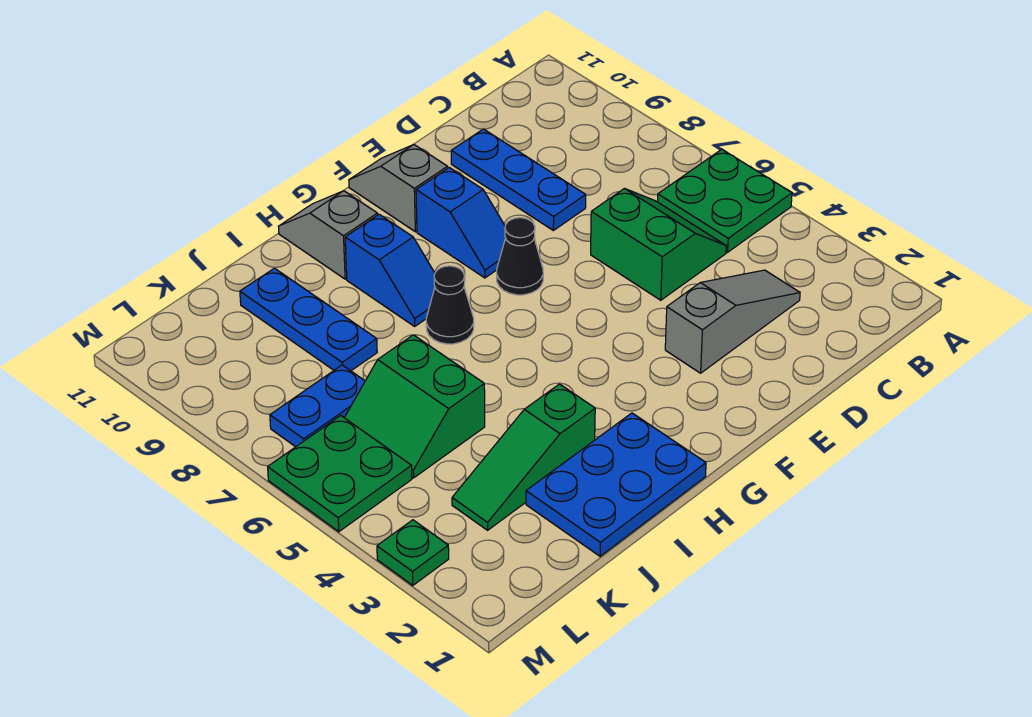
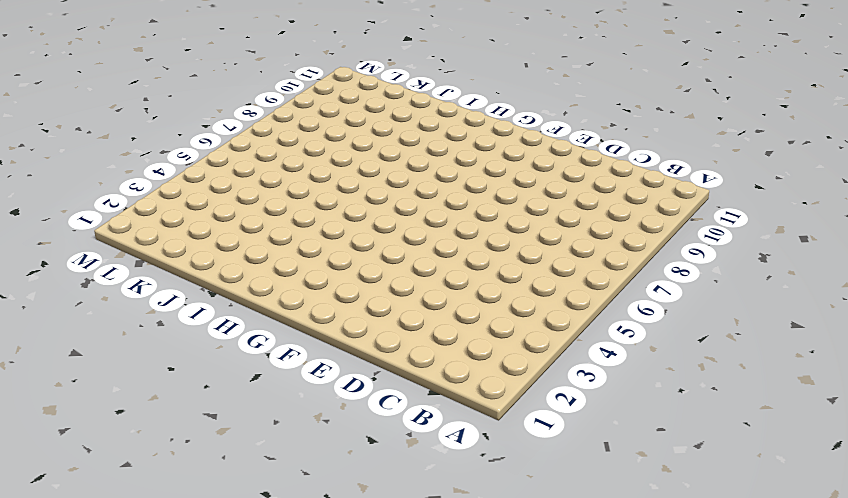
none -> green plate A5:B6 level 1
none -> grey slope C3:E3 level 1 top E
none -> green slope C5:D6 level 1 top D

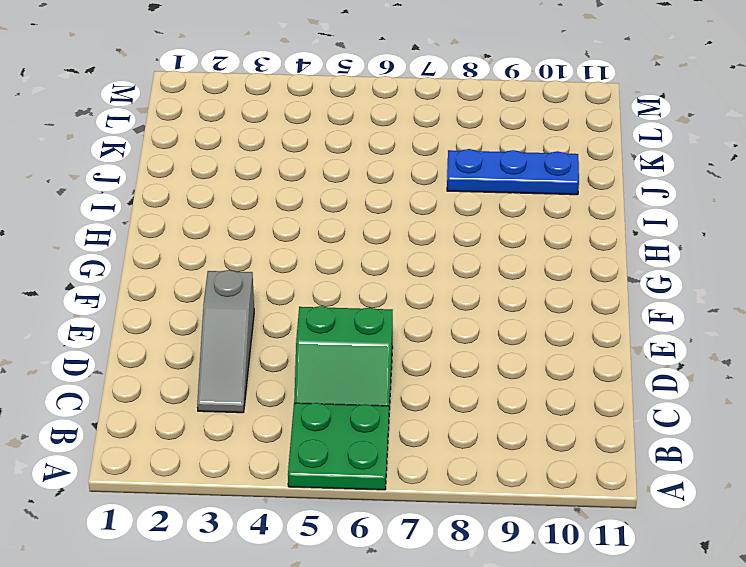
none -> blue plate D8:D10 level 1
none -> black cone F7 level 1
none -> blue slope F8:F9 level 1 top 9

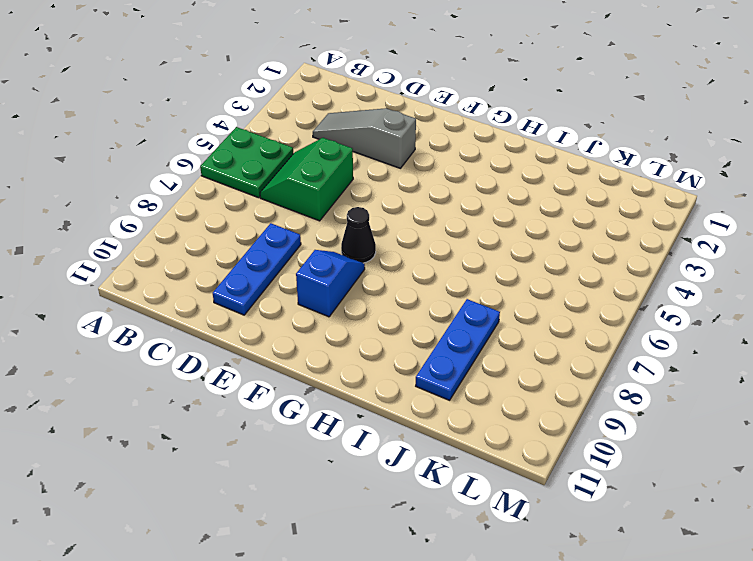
none -> grey slope F10:F11 level 1 top 10
none -> blue plate H1:J2 level 1
none -> black cone H7 level 1

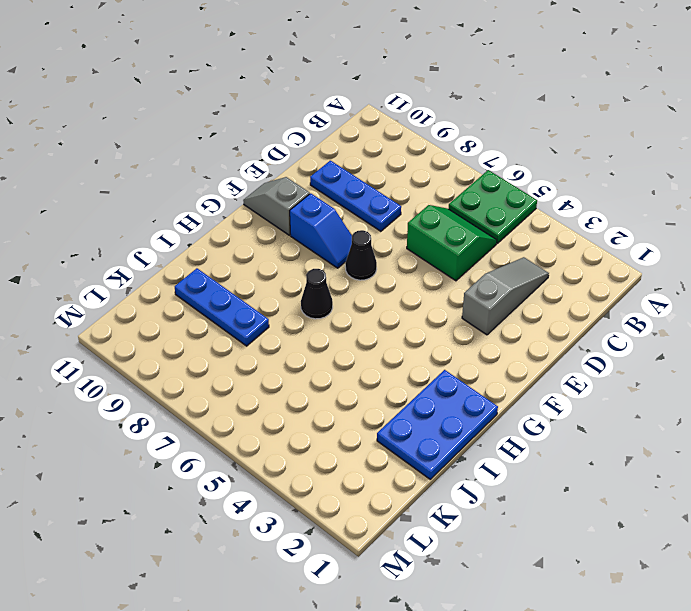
none -> blue slope H8:H9 level 1 top 9
none -> grey slope H10:H11 level 1 top 10
none -> green slope I3:K3 level 1 top I

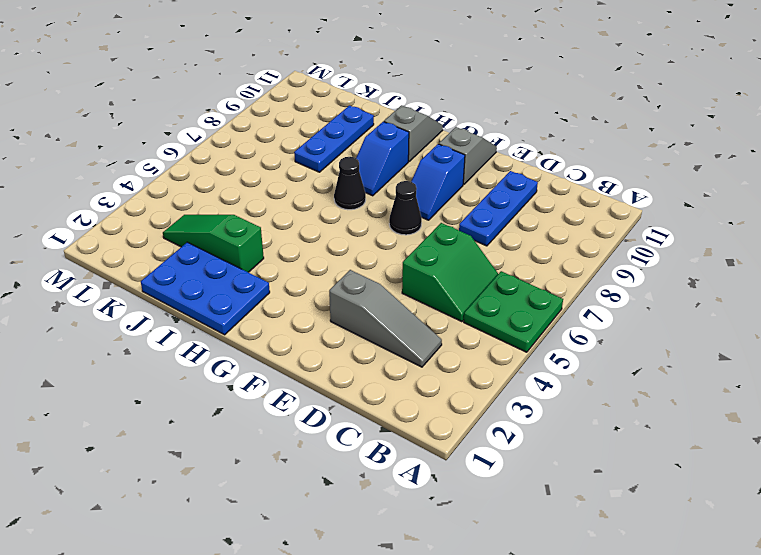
none -> green slope J5:K6 level 1 top J
none -> blue plate K7:L7 level 1
none -> green plate L5:M6 level 1

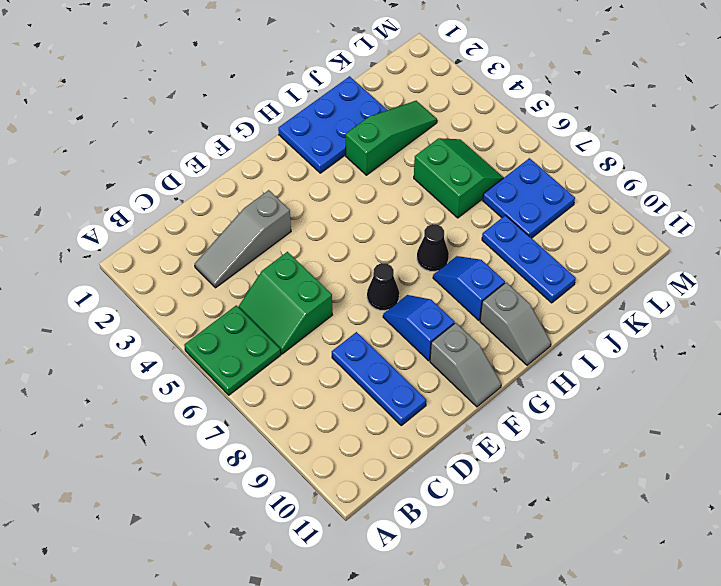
blue plate K7:L8 level 1 -> blue plate K7:L7 level 1
none -> green plate L5:M6 level 1
none -> green plate M3 level 1

